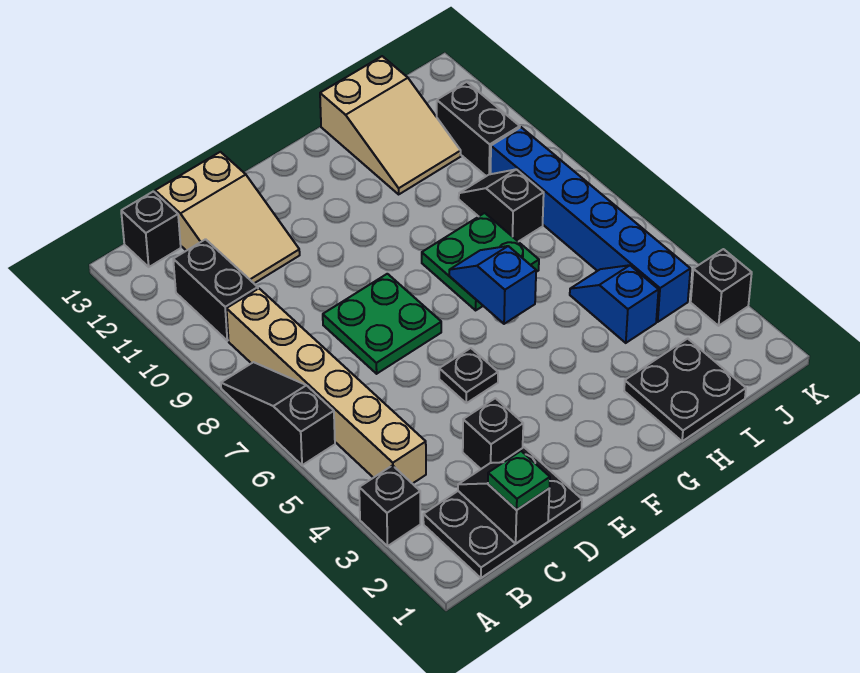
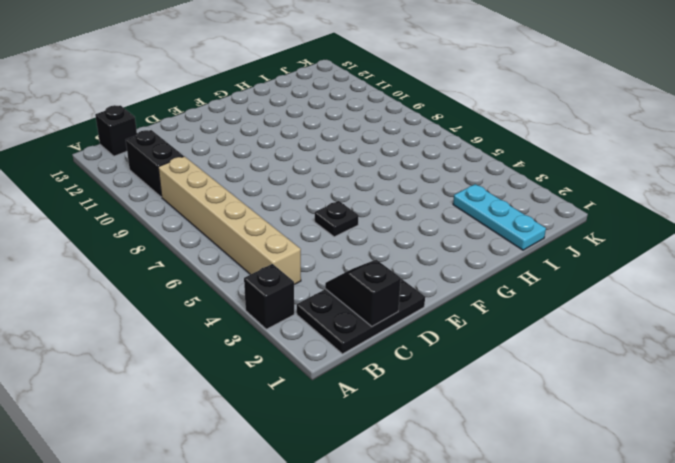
cyan plate I1:I3 level 1 -> black plate H1:I2 level 1
none -> black slope A6:A8 level 1 top 6
none -> tan slope C11:D13 level 1 top 13
none -> black brick D3 level 1

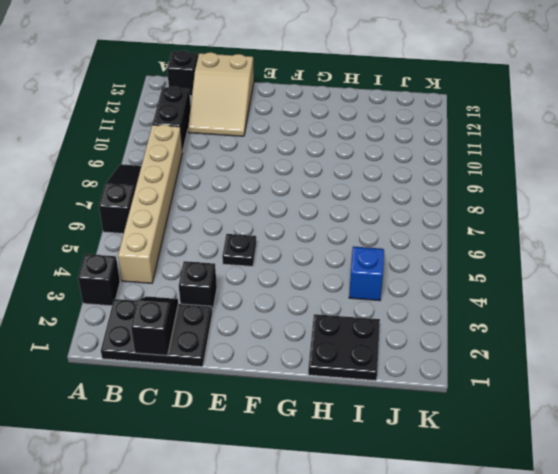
none -> green plate D7:E8 level 1
none -> green plate G7:H8 level 1
none -> tan slope H11:I13 level 1 top 13

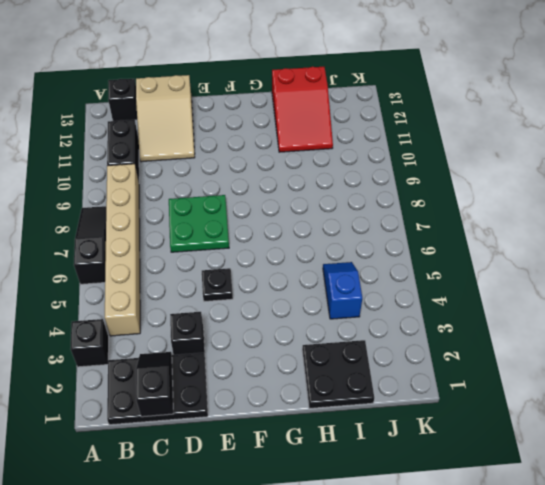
red slope H11:I13 level 1 top 13 -> tan slope H11:I13 level 1 top 13
none -> green plate G7:H8 level 1
none -> black slope I8:I9 level 1 top 8
none -> blue brick J4:J9 level 1

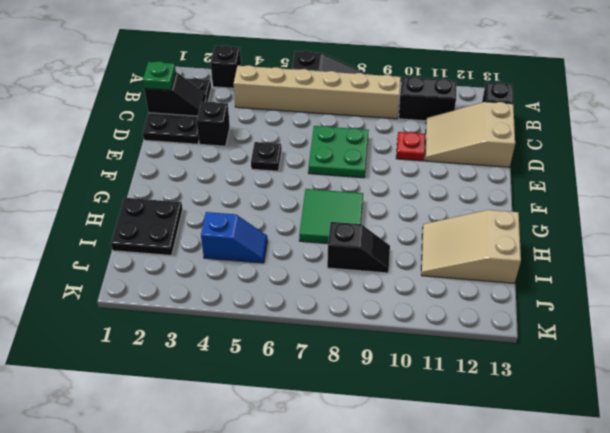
red plate D10 level 1 -> none
green tile G7:H8 level 1 -> green plate G7:H8 level 1
none -> blue brick J4:J9 level 1
none -> black brick J10:J11 level 1
none -> black brick K3 level 1

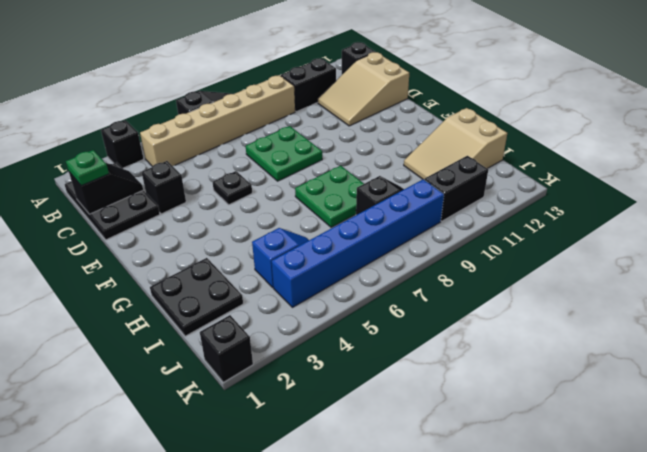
black brick K1 level 1 -> black brick K3 level 1
none -> blue slope G6:G7 level 2 top 6

